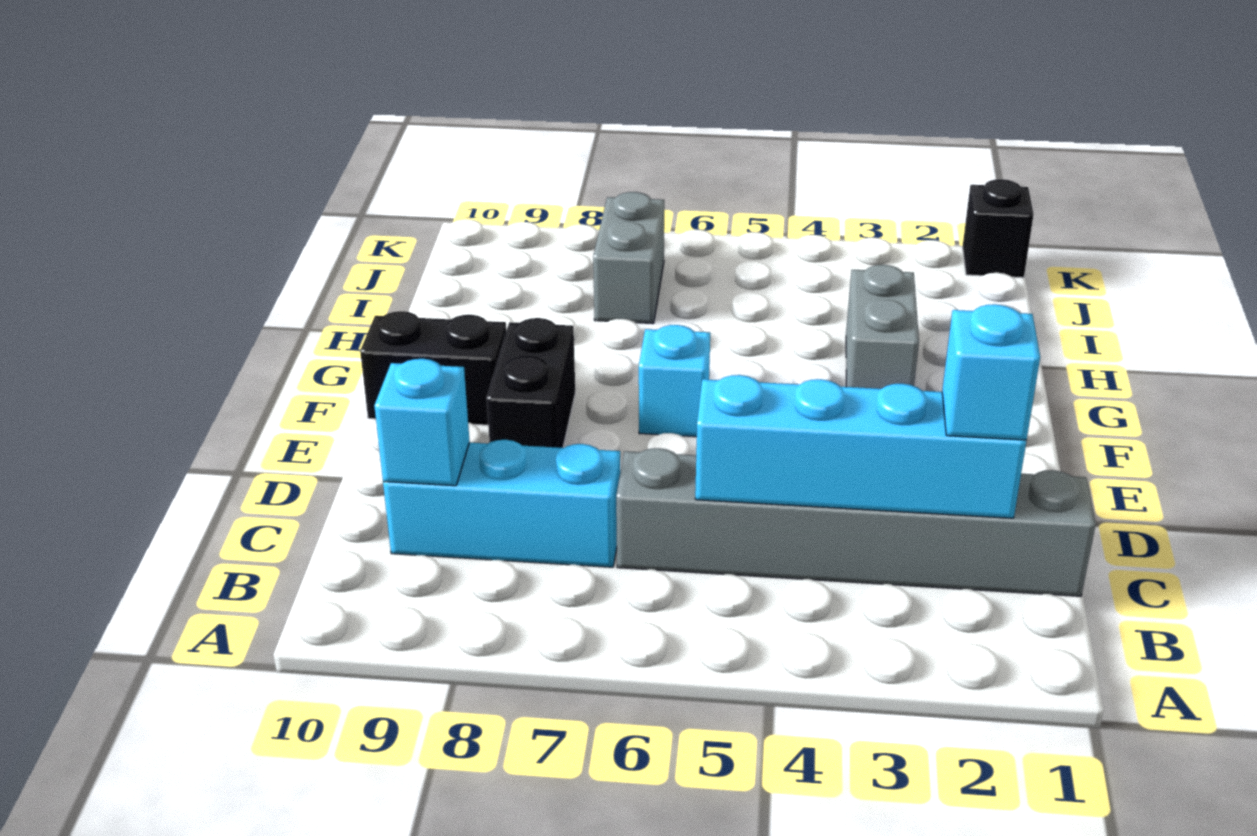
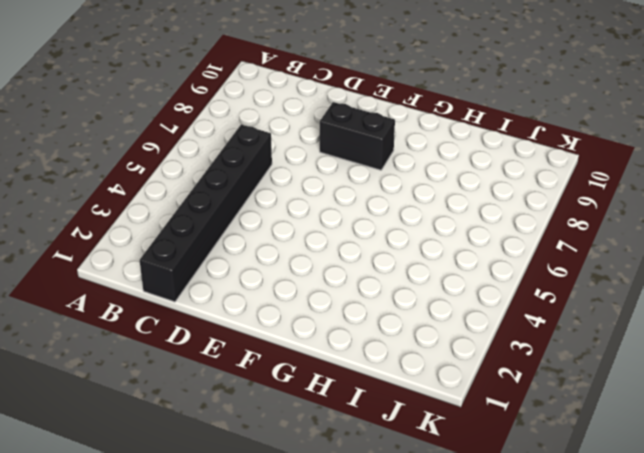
black brick C1:C6 level 1 -> grey brick C1:C6 level 1
none -> cyan brick C7:C9 level 1
none -> cyan brick F6 level 1

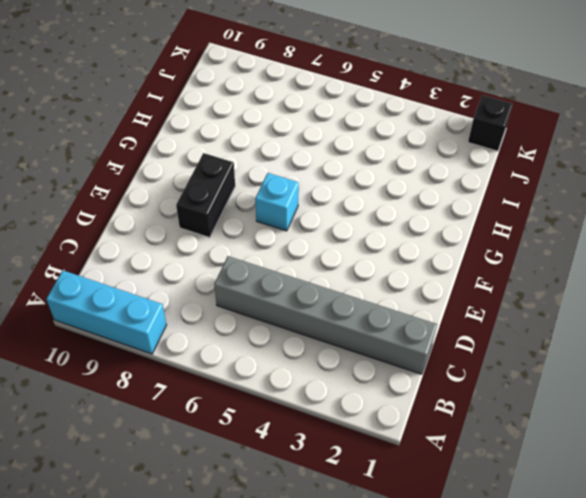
cyan brick A8:A10 level 1 -> cyan brick C7:C9 level 1
none -> black brick F9:F10 level 1
none -> grey brick G3:H3 level 1

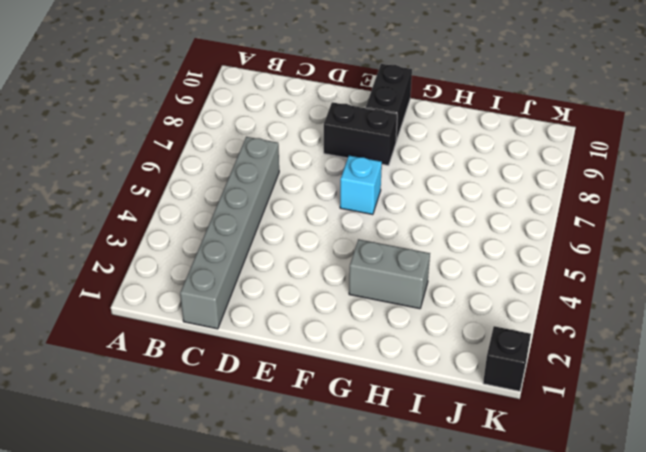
none -> cyan brick C7:C9 level 1
none -> grey brick I7:J7 level 1

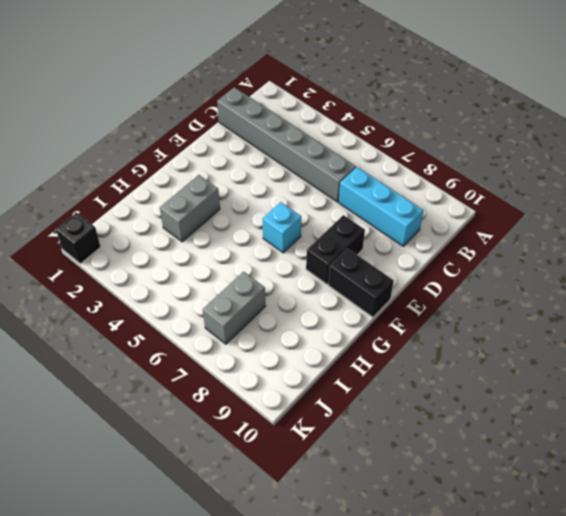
none -> cyan brick C2:C5 level 2
none -> cyan brick C9 level 2

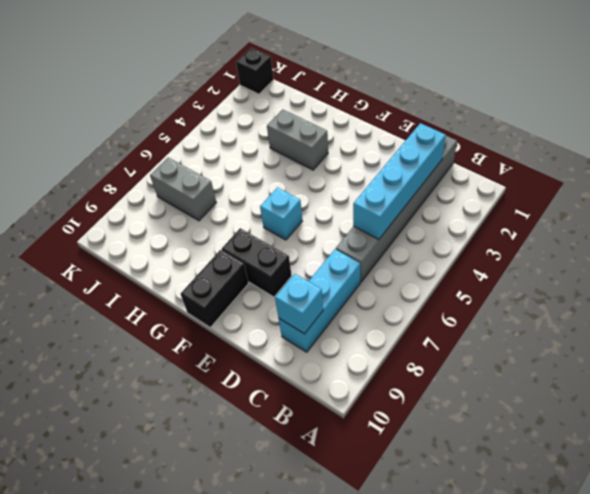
none -> cyan brick C2 level 3

